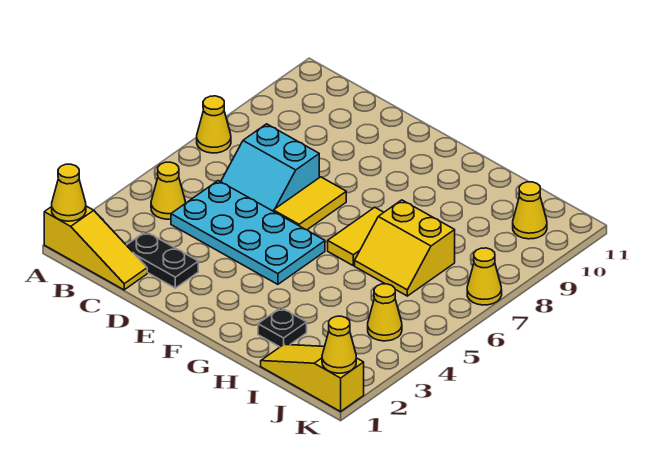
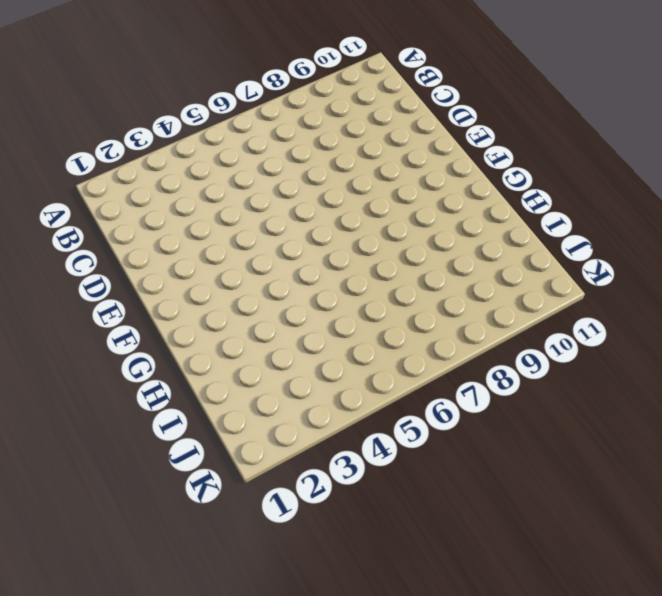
none -> yellow slope A1:C1 level 1 top A
none -> yellow cone A7 level 1
none -> yellow cone B4 level 1

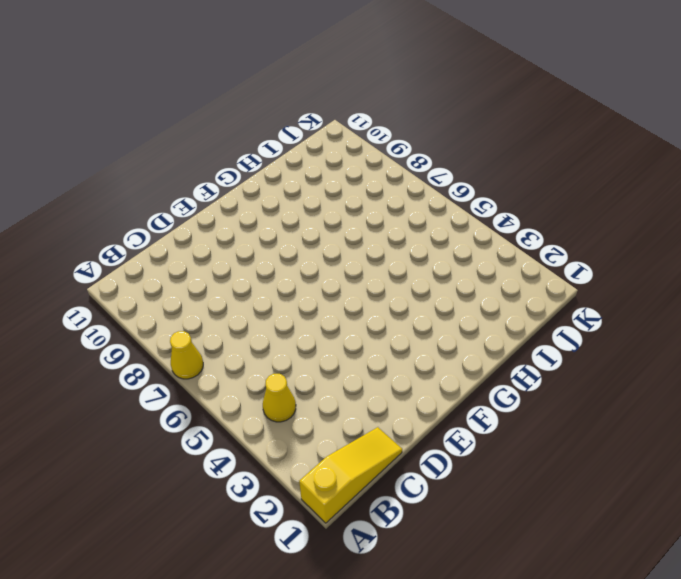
none -> black plate C2:D2 level 1
none -> cyan plate C4:F5 level 1
none -> cyan slope C6:D7 level 1 top 7

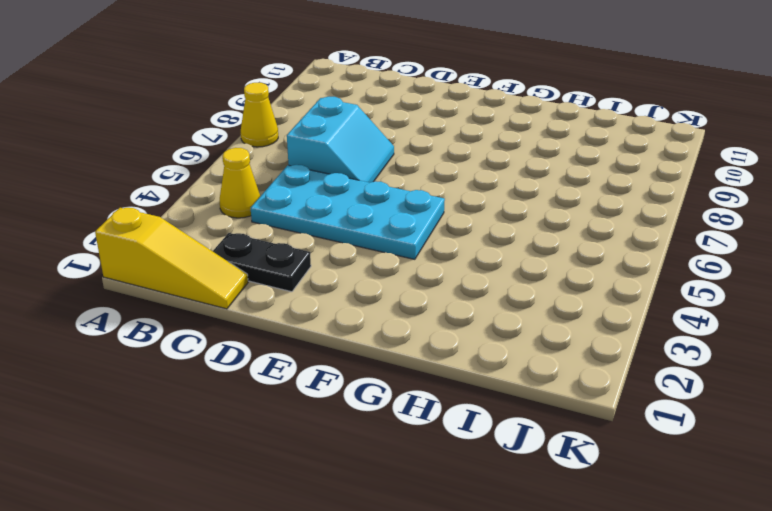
cyan slope C6:D7 level 1 top C -> cyan slope C6:D7 level 1 top 7
none -> yellow tile E6:E7 level 1
none -> yellow tile G6:G7 level 1
none -> black plate H2 level 1

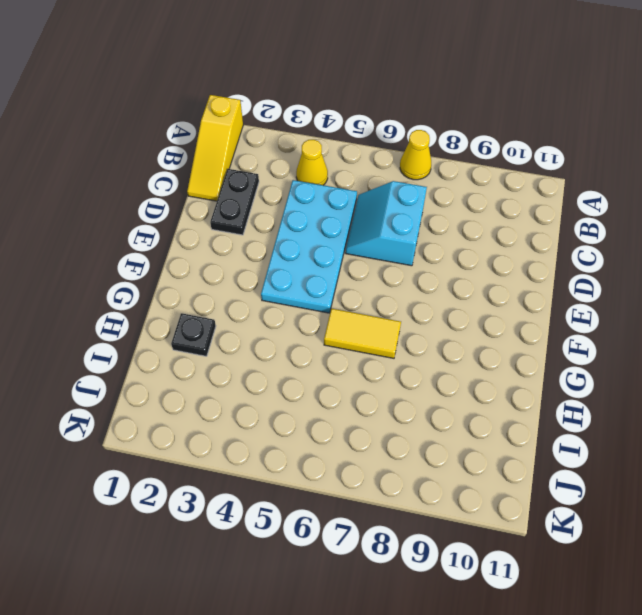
none -> yellow tile E6:E7 level 1
none -> yellow slope H6:I7 level 1 top 7
none -> yellow slope I1:K1 level 1 top K

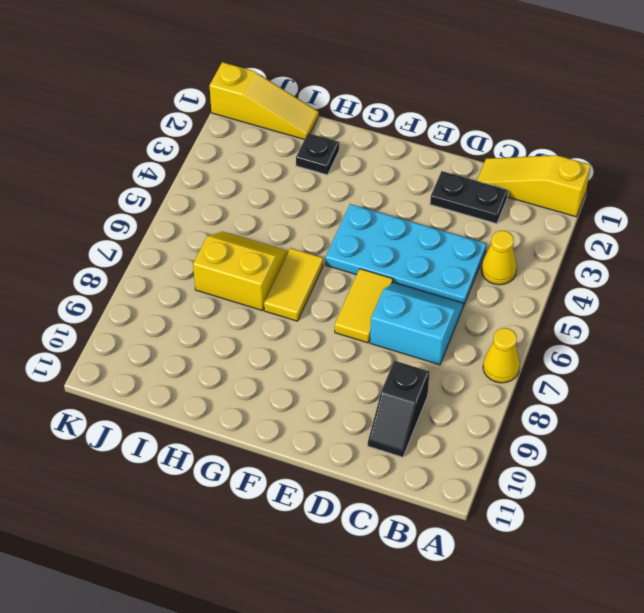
black slope C9:C10 level 1 top 9 -> none
none -> yellow cone J4 level 1
none -> yellow cone J10 level 1
none -> yellow cone K7 level 1

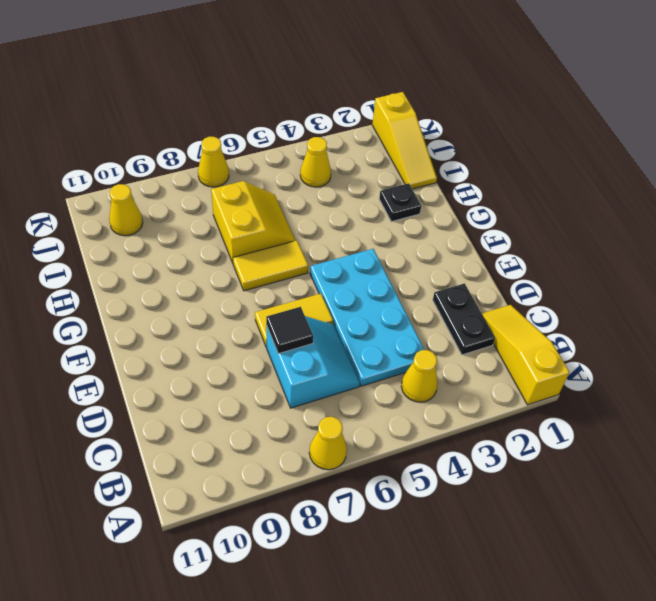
black tile D7 level 2 -> none
none -> yellow cone A1 level 2
none -> yellow cone K1 level 2

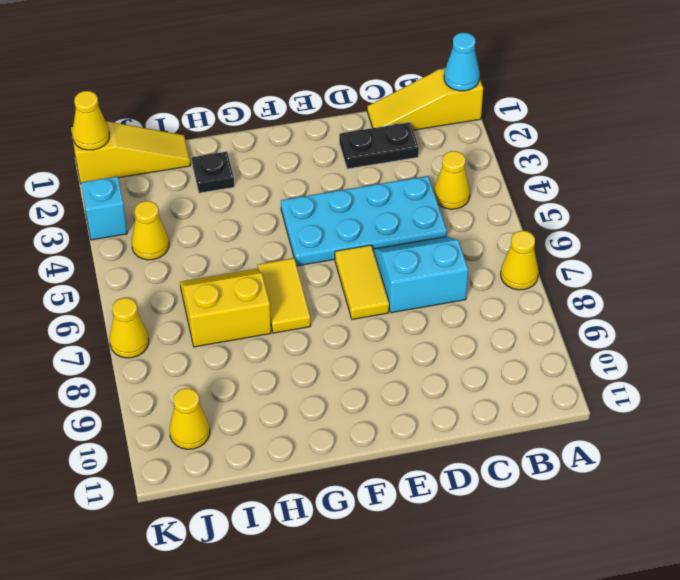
cyan cone A1 level 2 -> yellow cone A1 level 2
cyan brick K3 level 1 -> none

